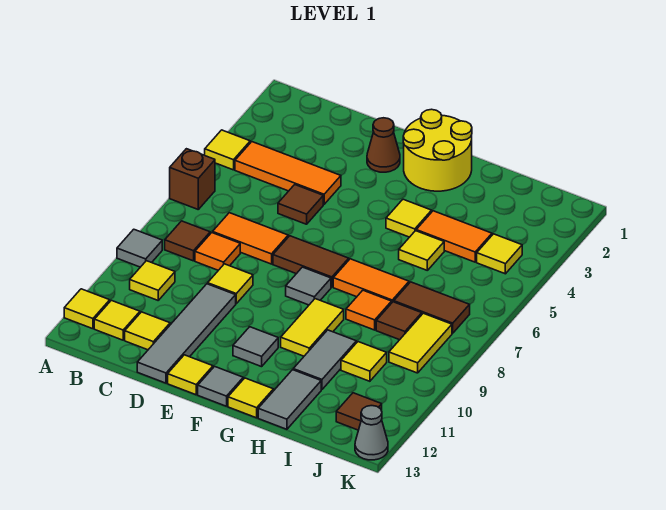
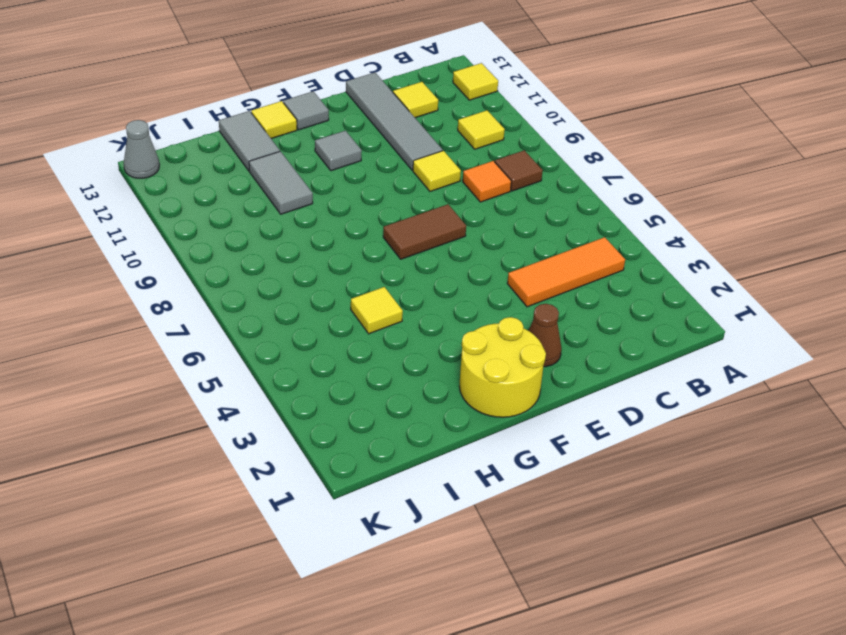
none -> yellow tile A4 level 1
none -> brown brick A6 level 1
none -> grey tile A9 level 1
none -> yellow tile B12 level 1

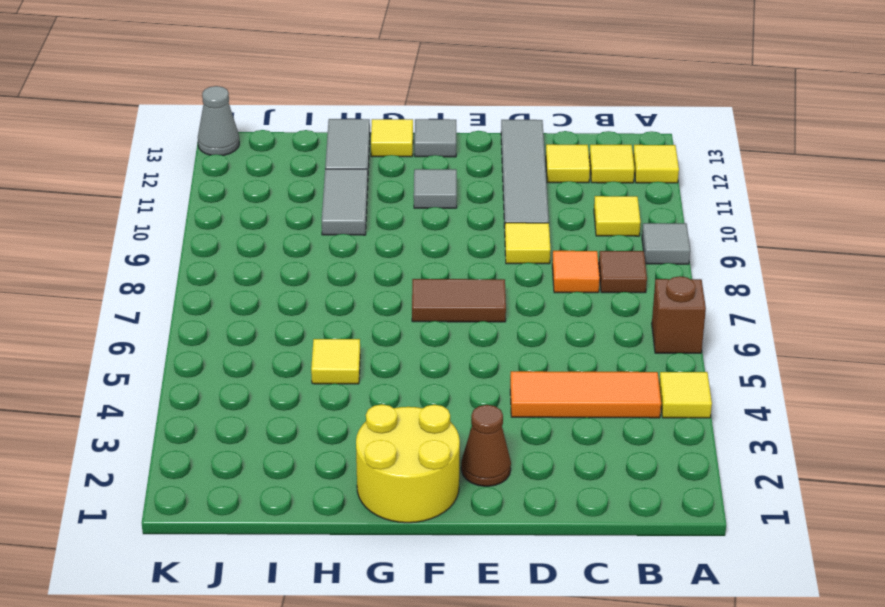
none -> orange tile C7:D7 level 1
none -> brown tile D5 level 1
none -> yellow tile E13 level 1
none -> grey tile F8 level 1

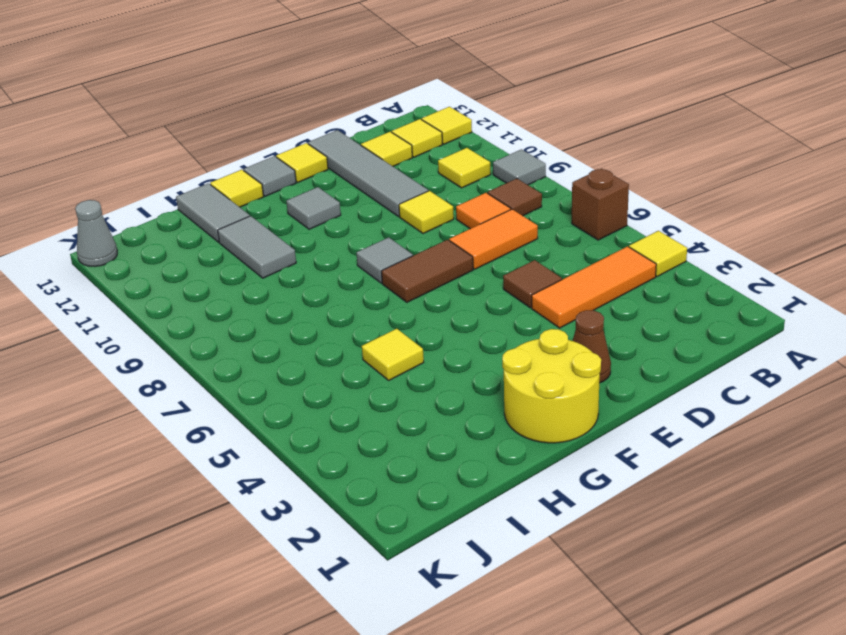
none -> yellow tile G4 level 1
none -> orange tile G7:H7 level 1
none -> yellow tile G9:G10 level 1
none -> orange tile H4:I4 level 1

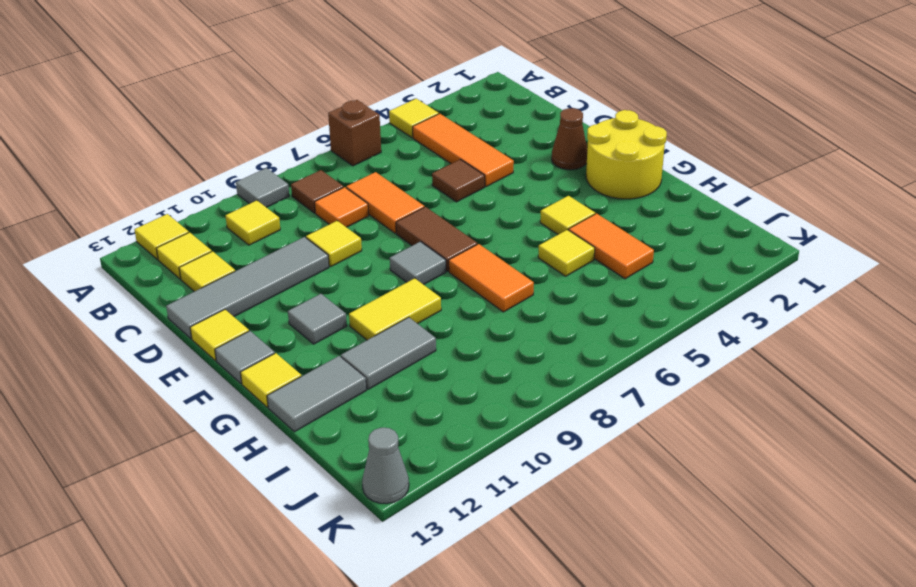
none -> orange tile H8 level 1
none -> brown tile I7:J7 level 1
none -> brown tile I8 level 1
none -> yellow tile I10 level 1

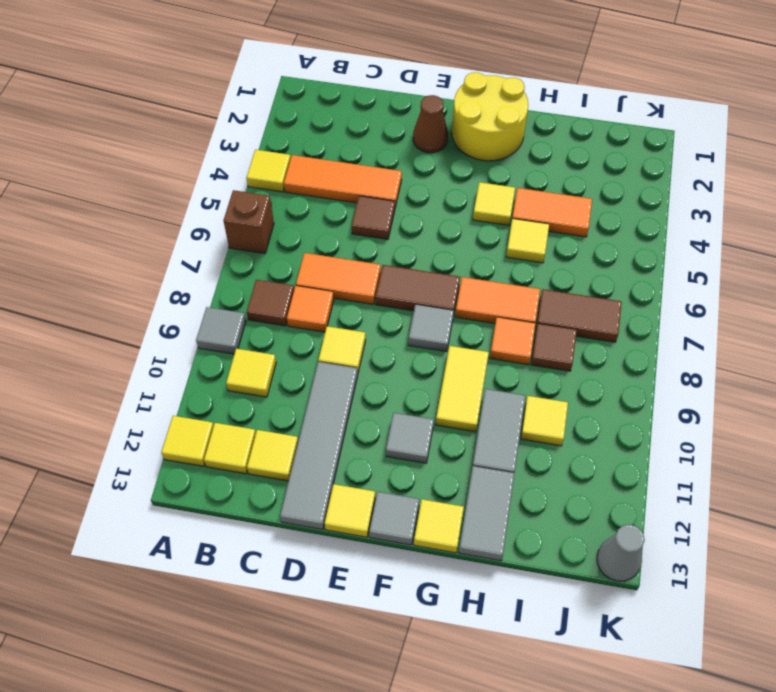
none -> yellow tile J4 level 1
none -> yellow tile J8:J9 level 1
none -> brown tile J12 level 1

